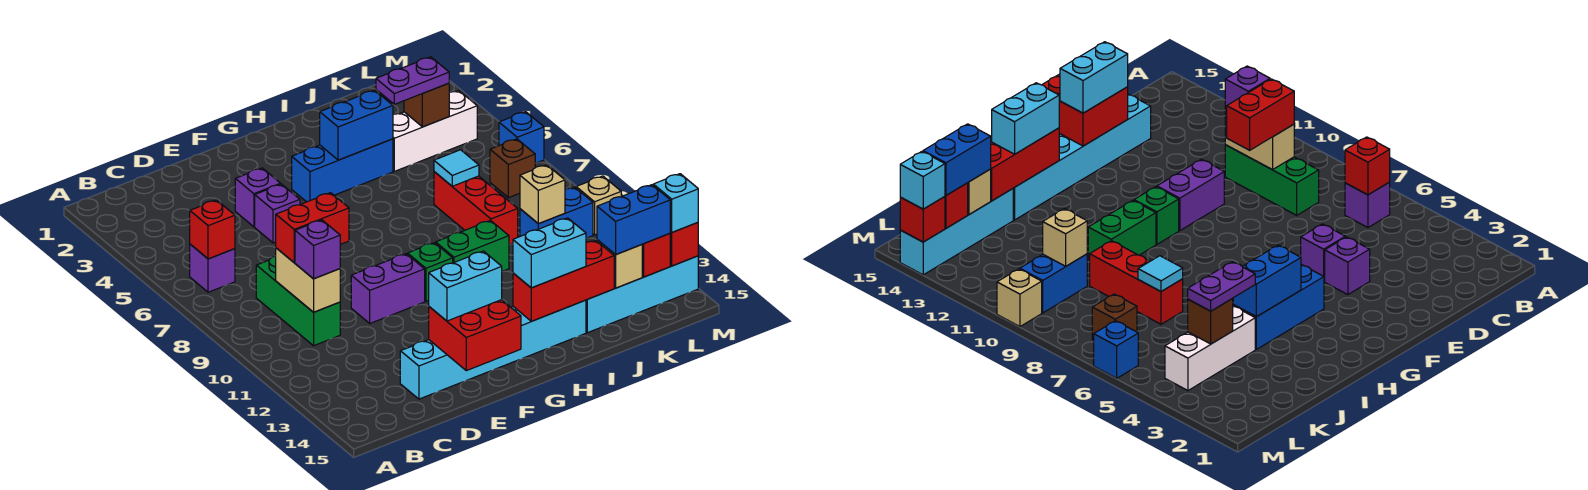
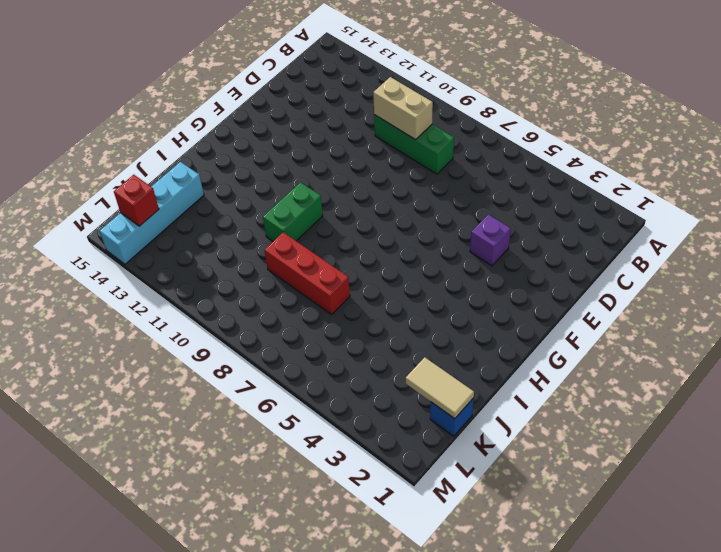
blue brick K1 level 1 -> blue brick M6 level 1
tan tile K1:K2 level 2 -> none
none -> purple brick B6 level 1
none -> cyan brick D14:I14 level 1
none -> purple brick E5 level 1
none -> purple brick E10:F10 level 1

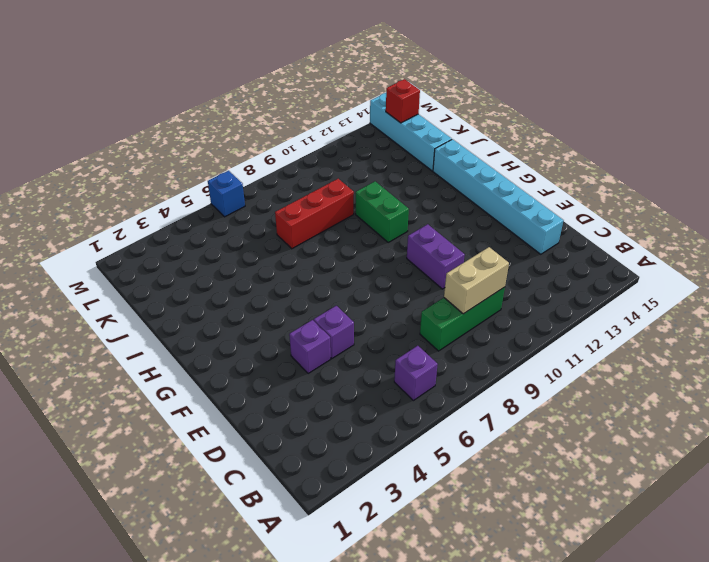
none -> blue brick G4:I4 level 1
none -> green brick G10 level 1
none -> white brick J4:L4 level 1
none -> blue brick K10:L10 level 1

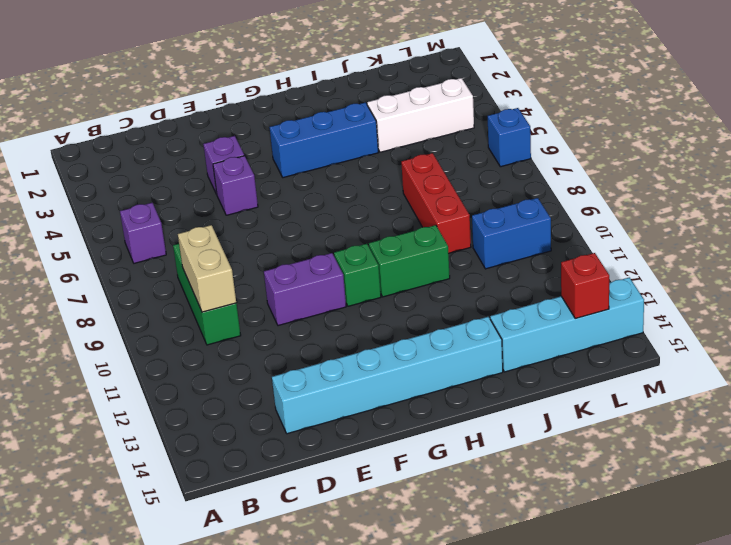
none -> brown brick L7 level 1
none -> tan brick M10 level 1
none -> red brick B6 level 2
none -> red brick E14:F15 level 2

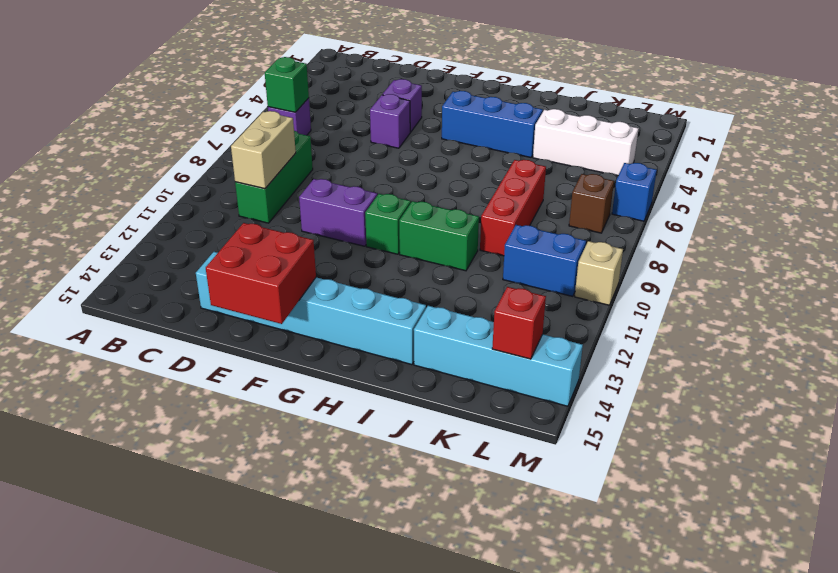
green brick B6 level 2 -> red brick B6 level 2
none -> blue brick H4:I4 level 2
none -> red brick H14:J14 level 2
none -> cyan tile J7 level 2
none -> brown brick K4 level 2

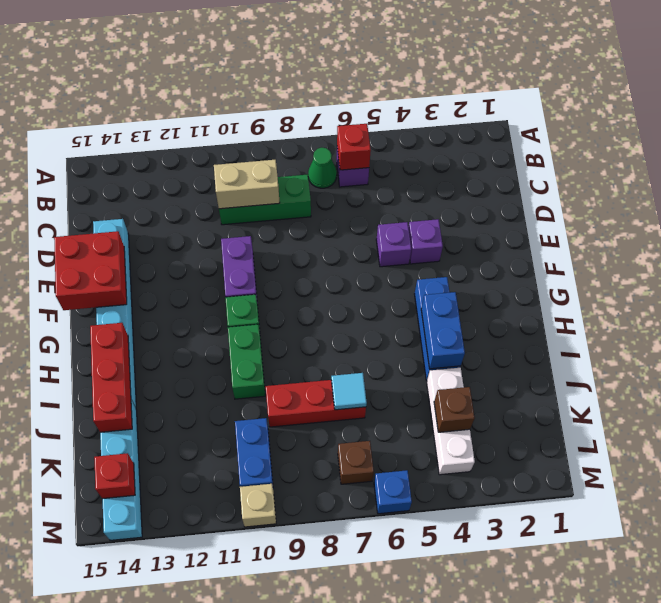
green cone B7 level 1 -> none
none -> tan brick K10 level 2
none -> tan brick K14 level 2
none -> red brick M14 level 2
none -> red brick C9:D9 level 3

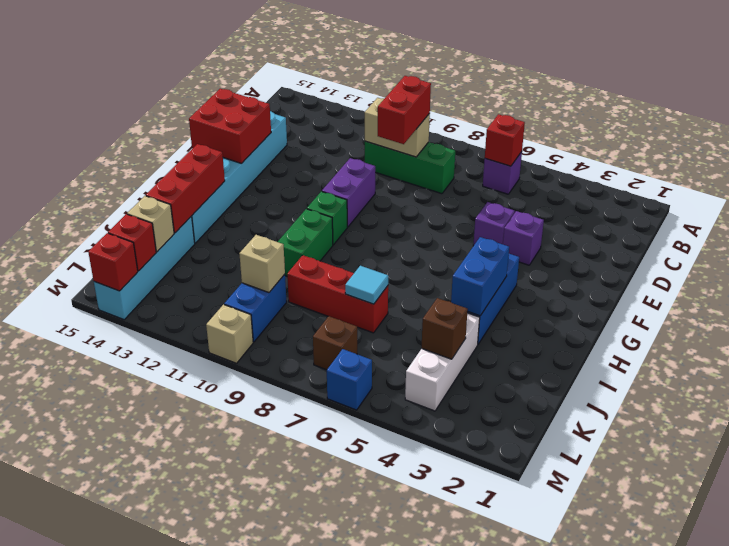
none -> purple brick C10 level 3
none -> cyan brick E14:F14 level 3
none -> cyan brick H14:I14 level 3
none -> purple plate J4:K4 level 3

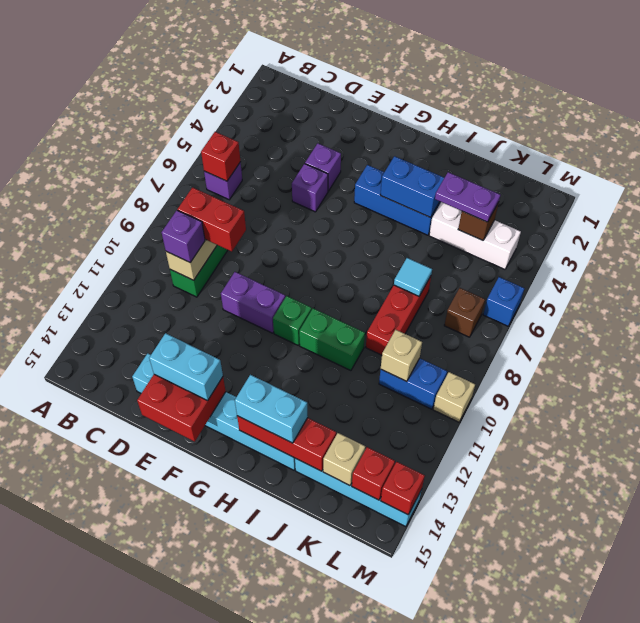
none -> blue brick K14:L14 level 3
none -> cyan brick M14 level 3

